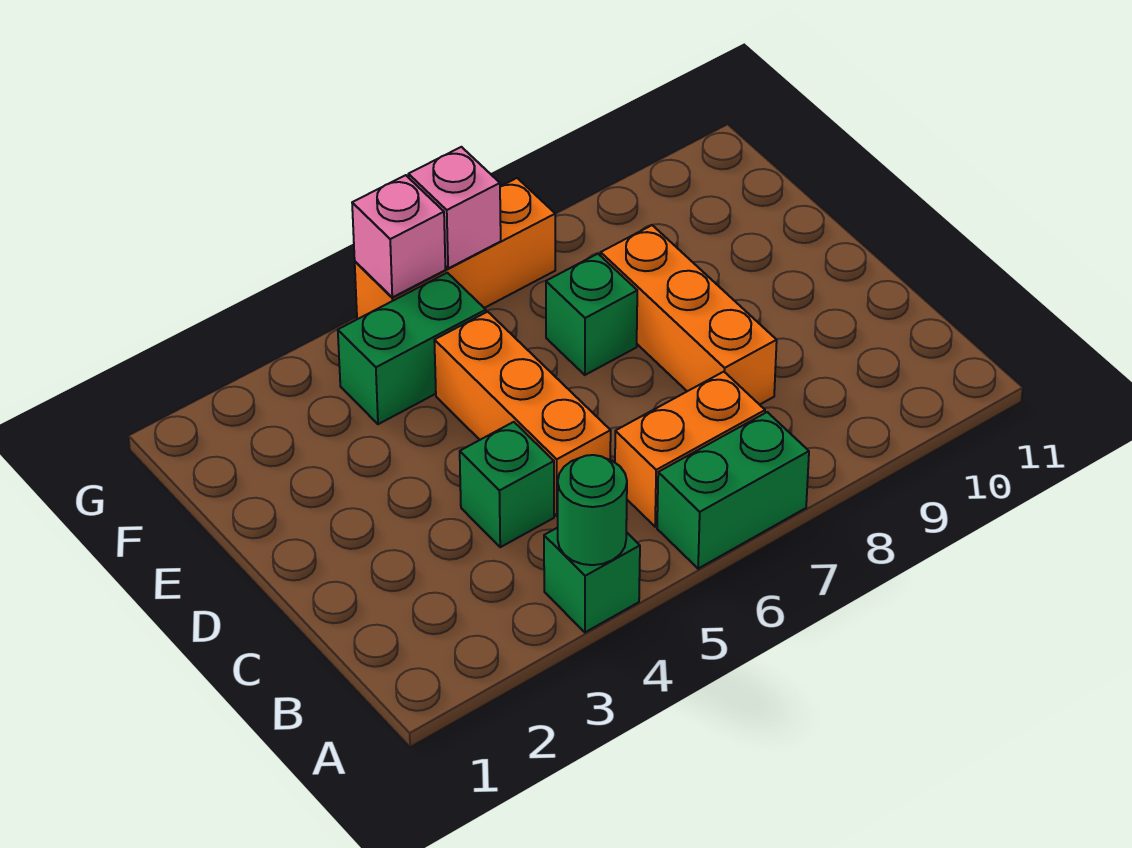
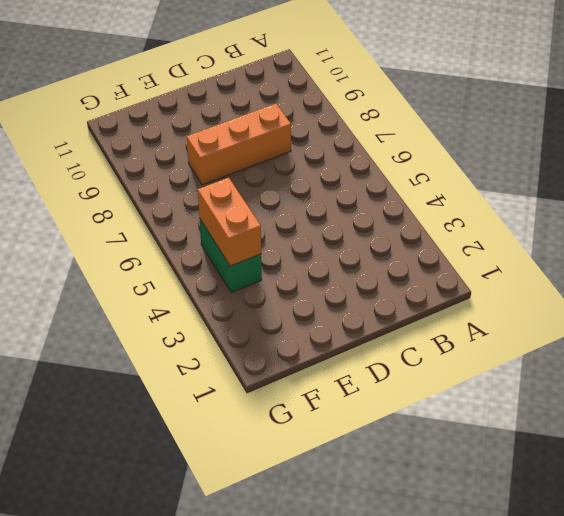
orange brick F4:F5 level 2 -> orange brick B6:B7 level 1
none -> green brick A4 level 1
none -> green brick A6:A7 level 1
none -> green brick C4 level 1

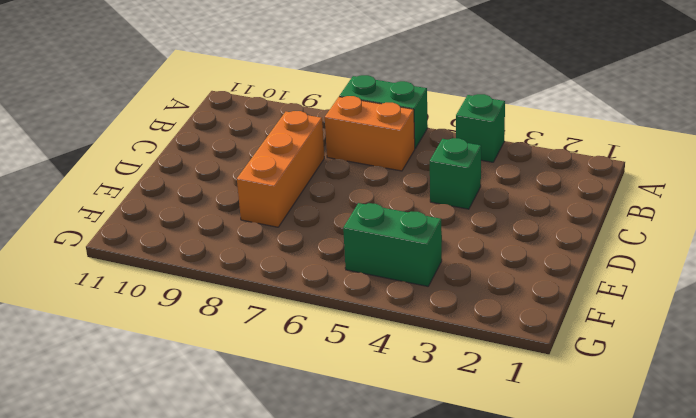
none -> orange brick C5:E5 level 1
none -> green brick E7 level 1
none -> orange brick G5:G7 level 1

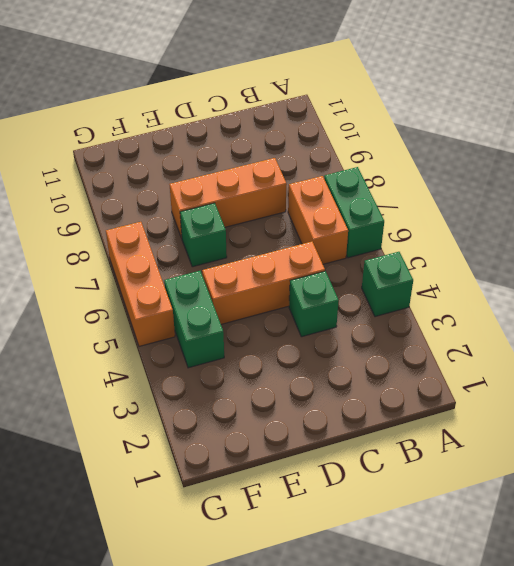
none -> green round brick A4 level 2
none -> pink brick G5 level 2
none -> pink brick G6 level 2

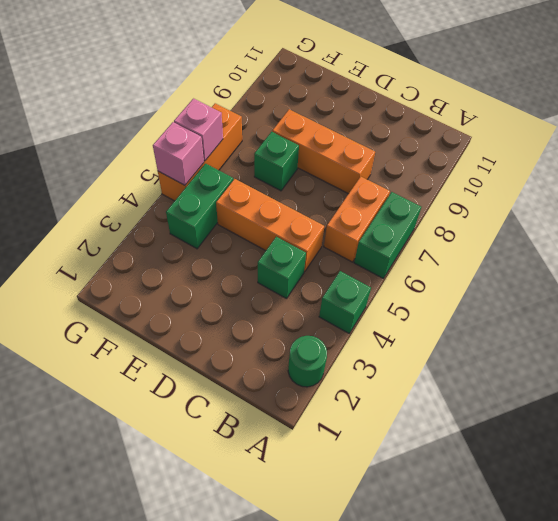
green round brick A2 level 1 -> green round brick A4 level 2

